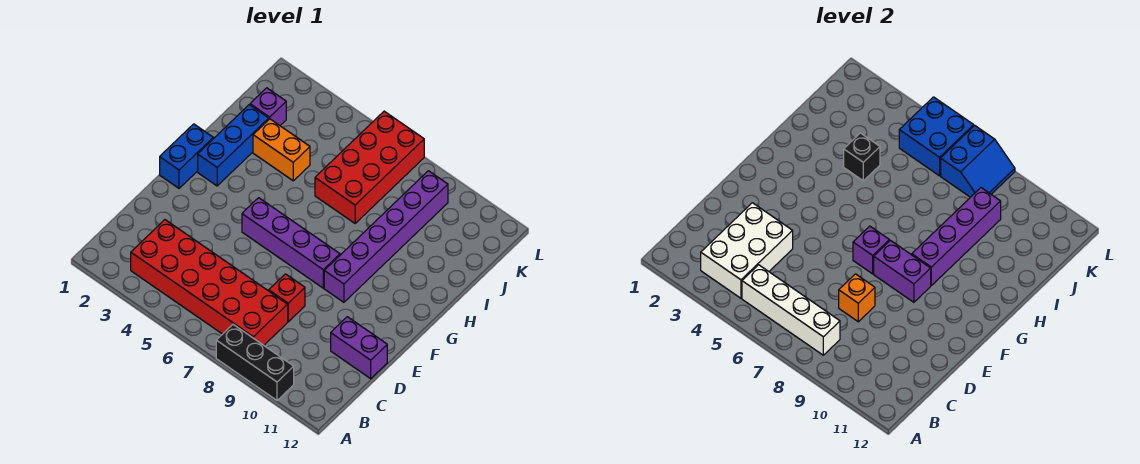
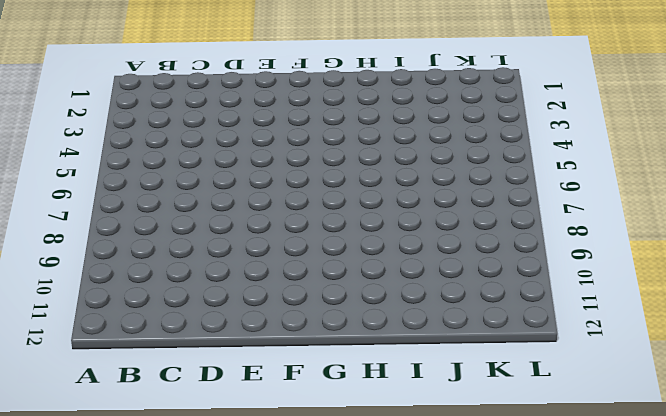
none -> black brick A8:A10 level 1
none -> red brick B3:C8 level 1
none -> red brick D8 level 1

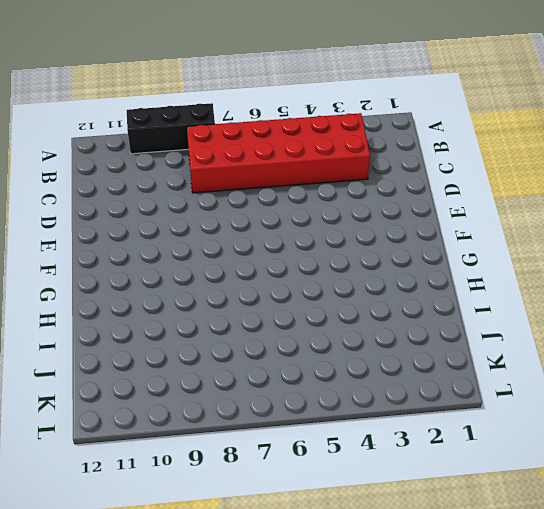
none -> red brick D8 level 1
none -> purple brick D11:D12 level 1
none -> blue brick F1:G1 level 1

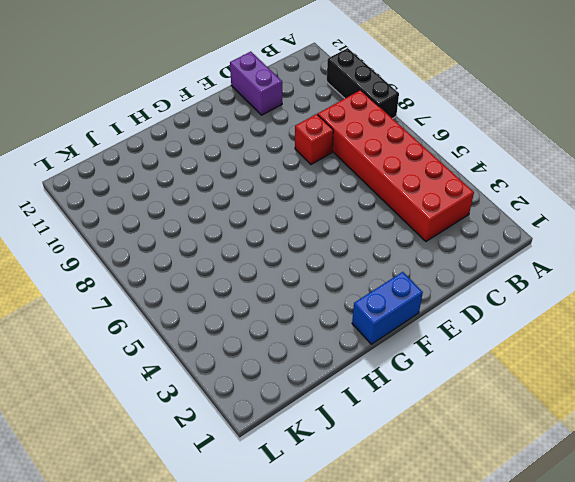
none -> purple brick F5:F8 level 1
none -> purple brick F9:K9 level 1
none -> blue brick G2:I2 level 1

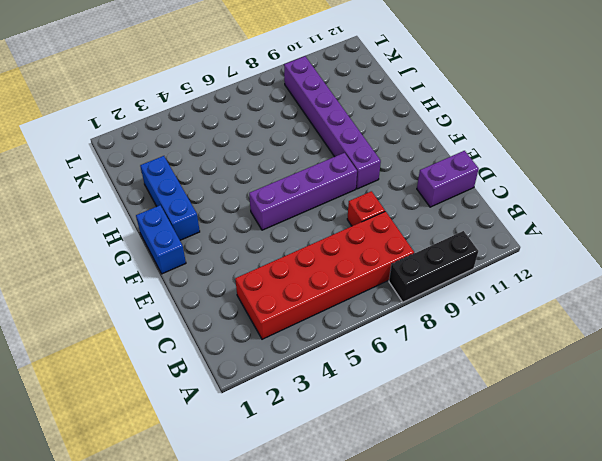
none -> orange brick I3:I4 level 1
none -> red brick I6:L7 level 1
none -> purple brick J2 level 1

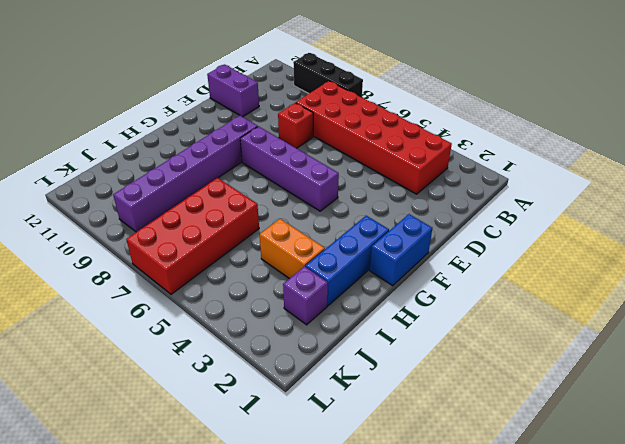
none -> white brick B3:D4 level 2
none -> white brick B5:B8 level 2
none -> orange brick D8 level 2

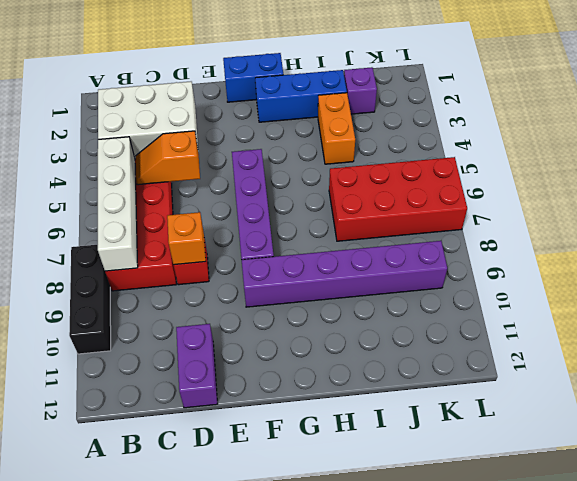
orange slope C5:D5 level 2 top D -> none
none -> purple brick F7 level 2
none -> purple brick F8:F9 level 2
none -> purple brick G9:J9 level 2

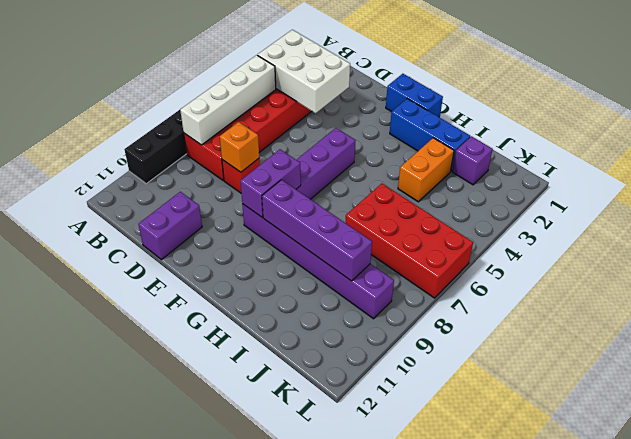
none -> purple brick F7 level 2
none -> black brick I4 level 2
none -> blue brick K5:L6 level 2

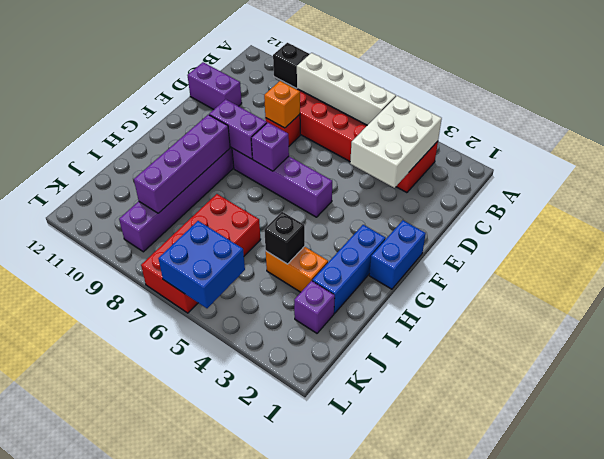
none -> blue slope K7:L8 level 2 top 7

